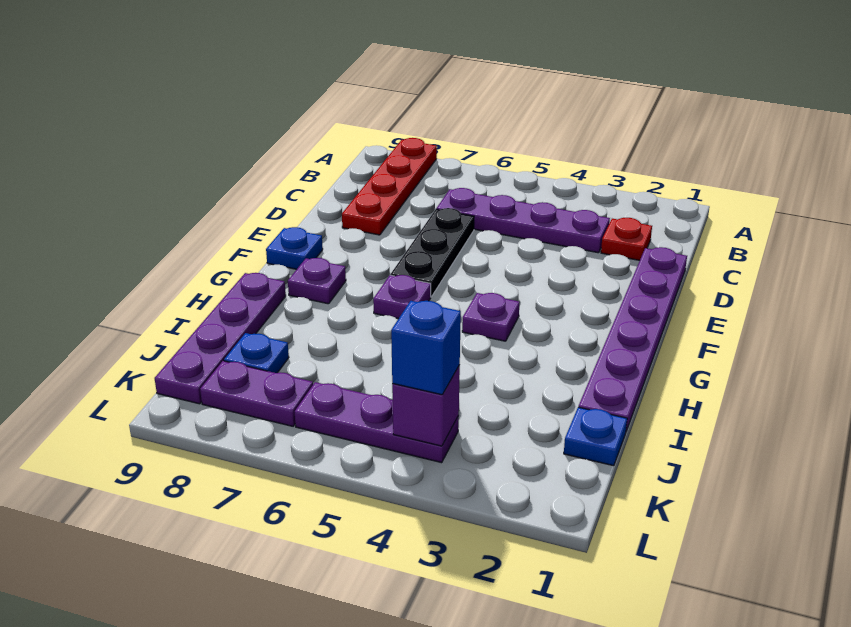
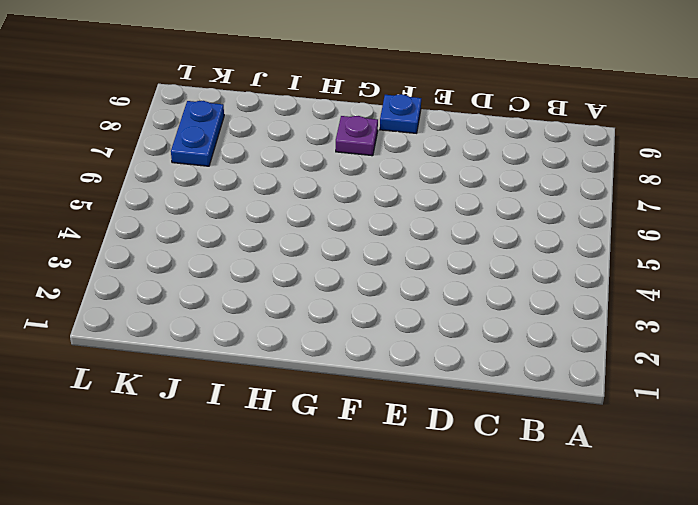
blue plate K7:K8 level 1 -> purple plate K7:K8 level 1
none -> red plate A8:D8 level 1
none -> red plate C2 level 1
none -> purple plate C3:C6 level 1

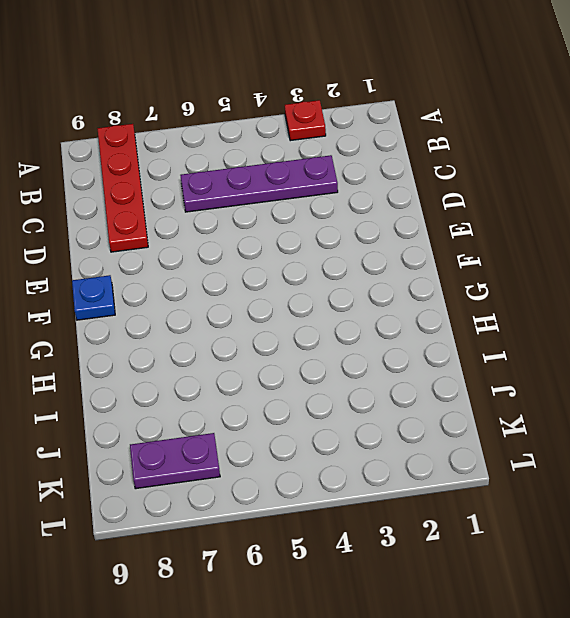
red plate A3 level 1 -> red plate C2 level 1
none -> purple plate D1:I1 level 1
none -> black plate D6:F6 level 1
none -> purple plate G4 level 1

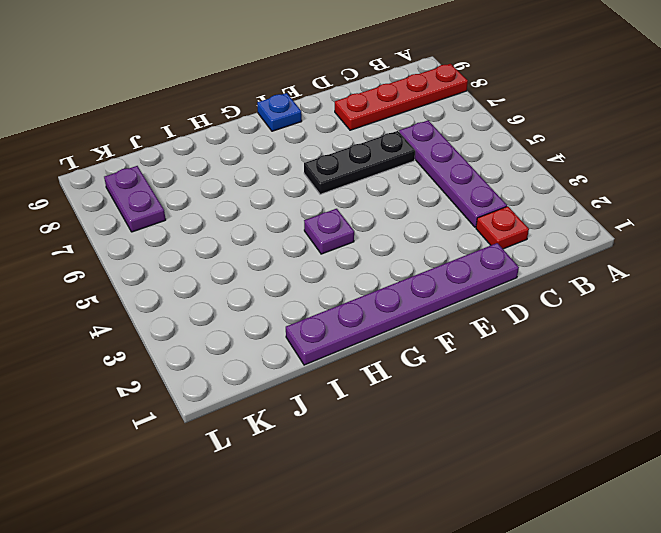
none -> purple plate G6 level 1
none -> purple plate G8 level 1
none -> purple plate H9:K9 level 1

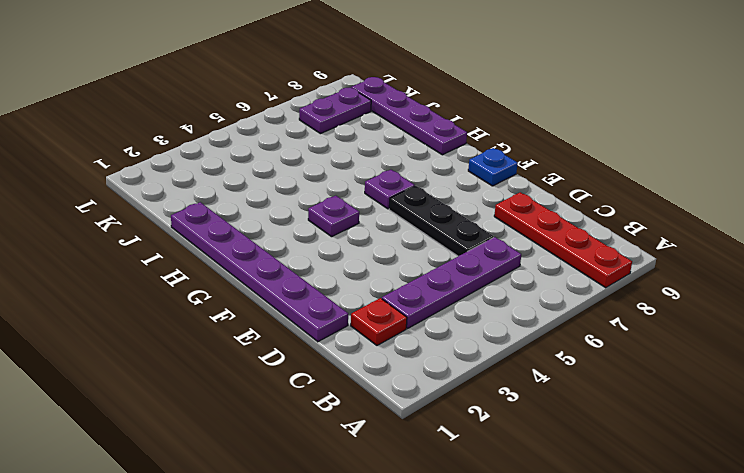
none -> purple plate G8 level 1
none -> blue plate J1 level 1
none -> blue plate J8 level 1

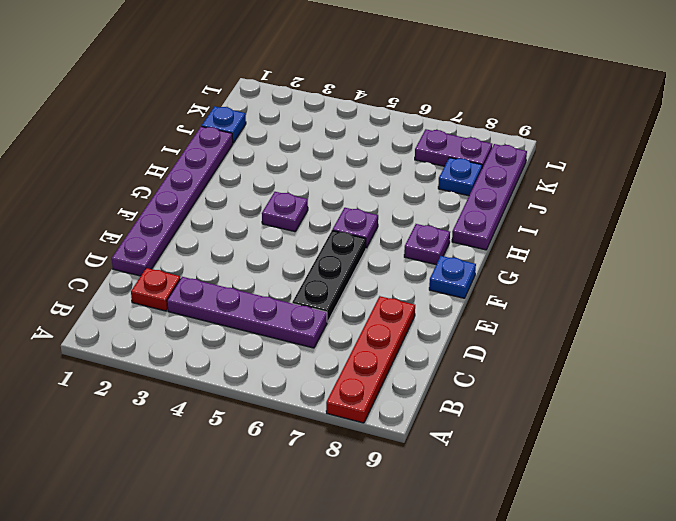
none -> purple plate K4:K6 level 1
none -> purple brick K4 level 2
none -> blue brick K4 level 3

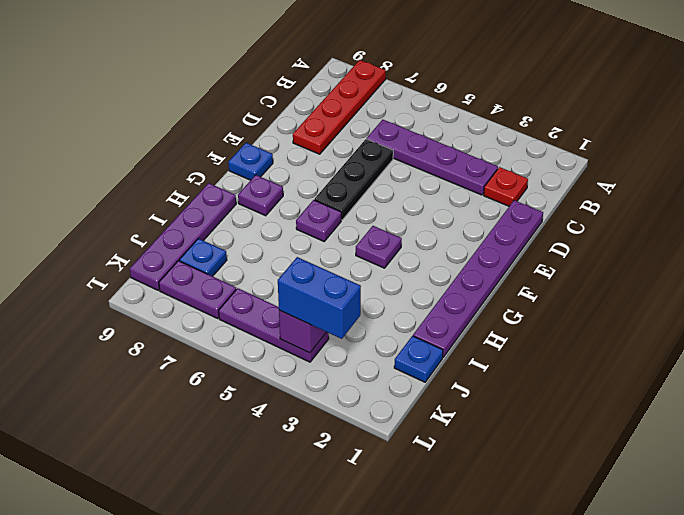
blue brick K3:K4 level 3 -> blue brick K4 level 3

